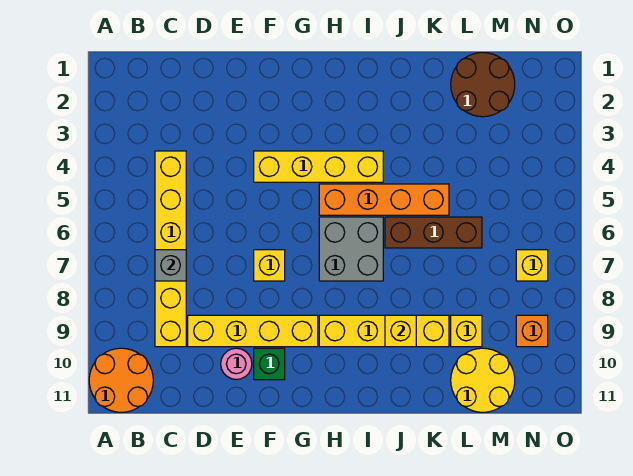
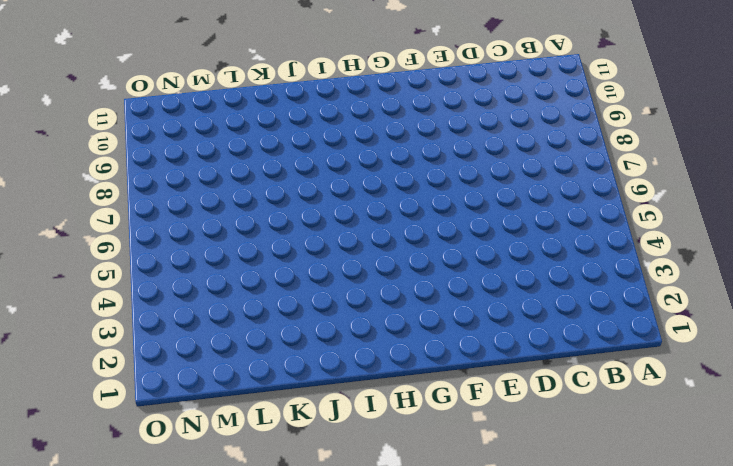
none -> orange round brick A10:B11 level 1
none -> yellow brick C4:C9 level 1
none -> yellow brick D9:G9 level 1

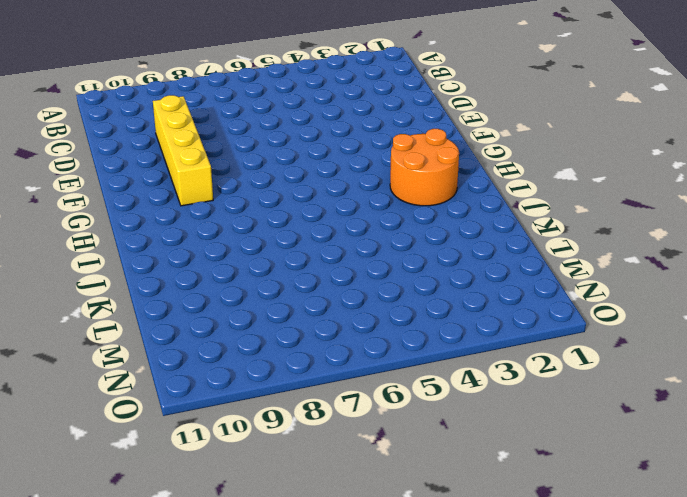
orange round brick H2:I3 level 1 -> orange round brick A10:B11 level 1
none -> yellow brick C4:C9 level 1
none -> pink round brick E10 level 1
none -> yellow brick F4:I4 level 1

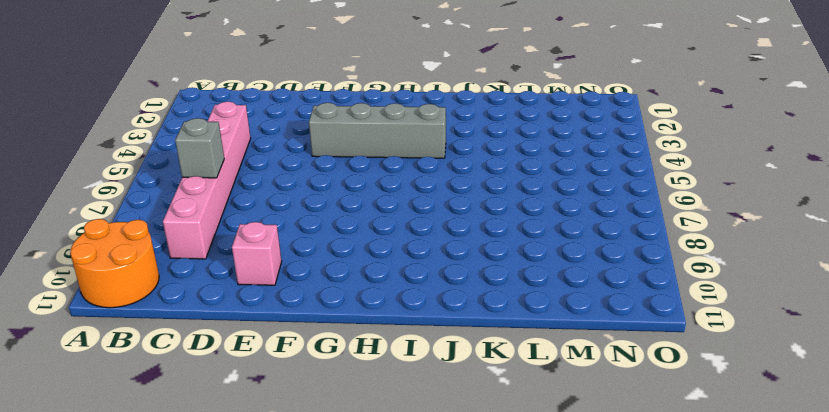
pink brick C4:C9 level 1 -> yellow brick C4:C9 level 1
pink brick E10 level 1 -> pink round brick E10 level 1
grey brick F4:I4 level 1 -> yellow brick F4:I4 level 1
none -> yellow brick D9:G9 level 1
none -> yellow brick F7 level 1
none -> green brick F10 level 1

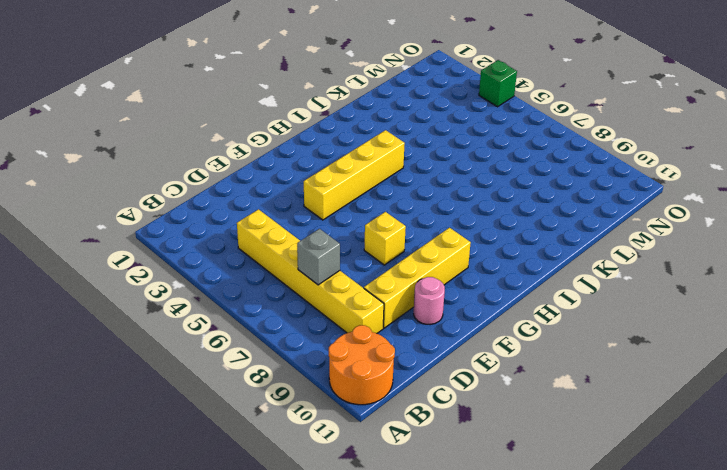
green brick O4 level 1 -> green brick F10 level 1
none -> orange brick H5:K5 level 1
none -> grey brick H6:I7 level 1
none -> yellow brick H9:K9 level 1

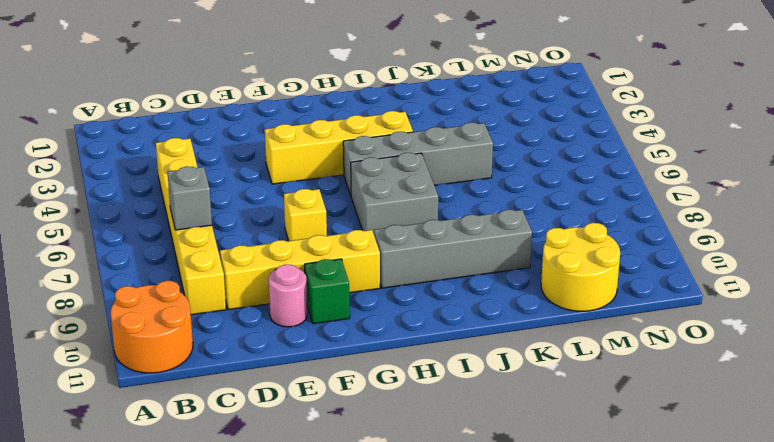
grey brick H5:K5 level 1 -> orange brick H5:K5 level 1
grey brick H9:K9 level 1 -> yellow brick H9:K9 level 1
none -> brown brick J6:L6 level 1
none -> brown round brick L1:M2 level 1
none -> yellow brick L9 level 1

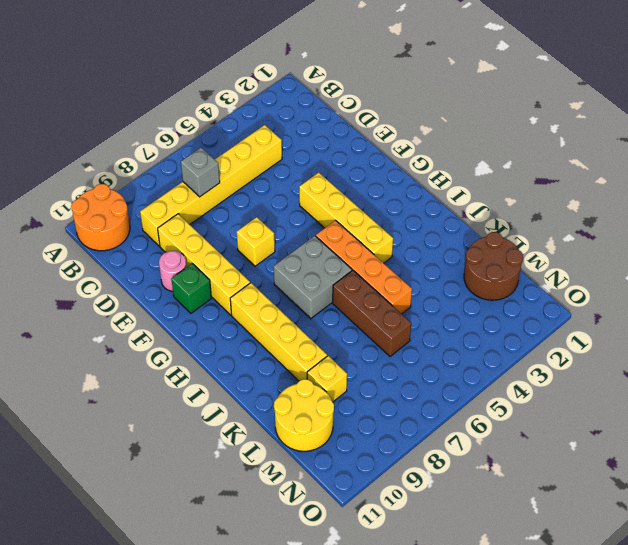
none -> yellow brick N7 level 1
none -> orange brick N9 level 1
none -> yellow brick J9 level 2

